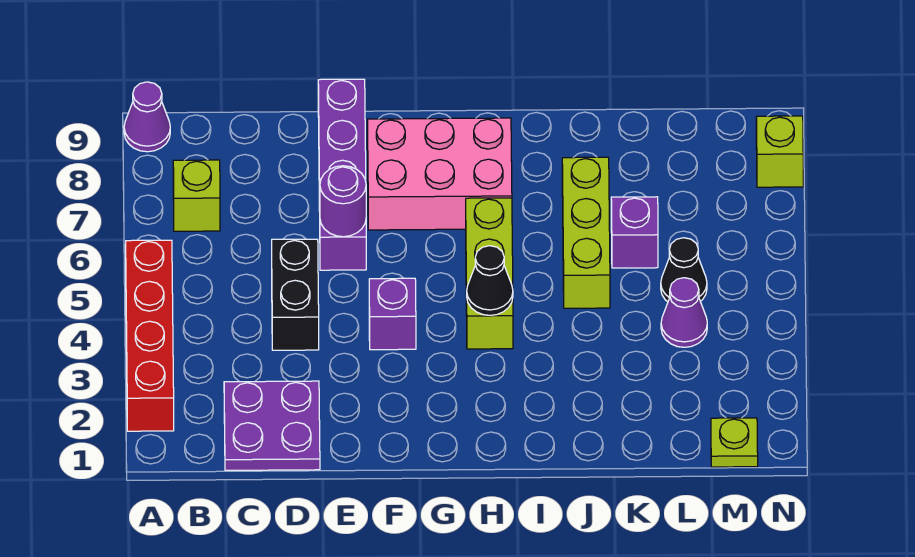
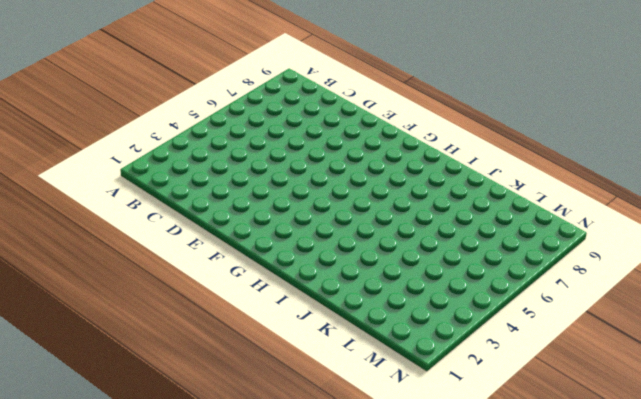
none -> red brick A2:A5 level 1
none -> purple cone A9 level 1
none -> lime brick B7 level 1

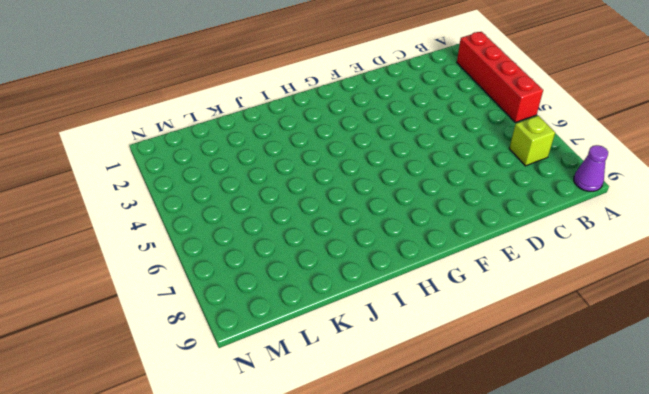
none -> purple plate C1:D2 level 1
none -> black brick D4:D5 level 1
none -> purple brick E6:E9 level 1

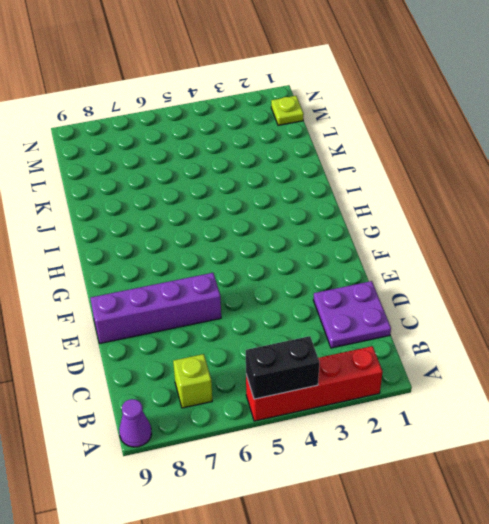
black brick A4:A5 level 2 -> black brick D4:D5 level 1
none -> purple brick F4 level 1
none -> pink brick F7:H8 level 1
none -> lime brick H4:H6 level 1

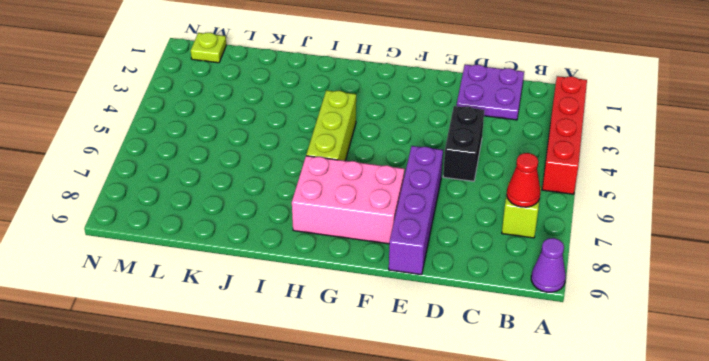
red cone B7 level 2 -> none
none -> purple brick F4 level 1
none -> lime brick J5:J7 level 1
none -> purple brick K6 level 1

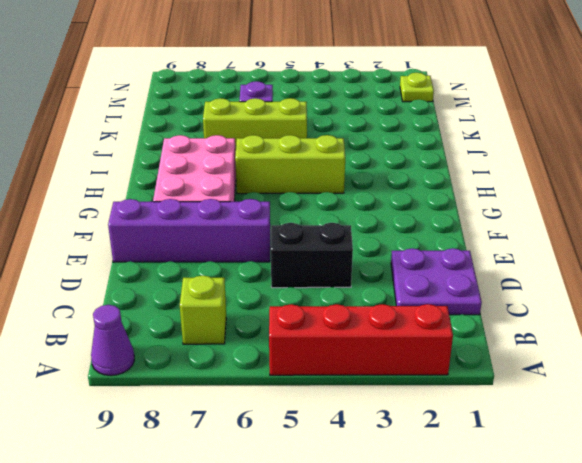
none -> purple brick F4 level 1
none -> purple cone L4 level 1
none -> black cone L5 level 1

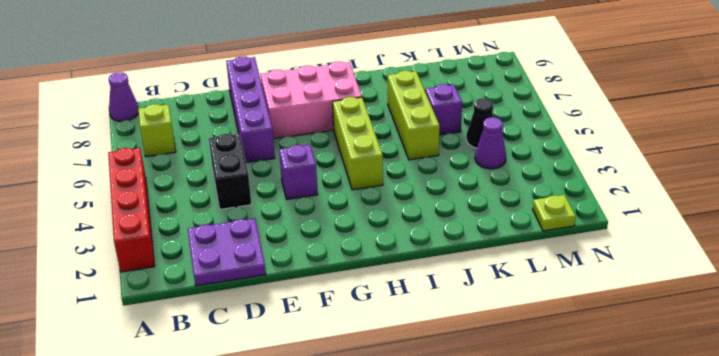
none -> lime brick N8 level 1
none -> purple round brick E6 level 2
none -> black cone H4 level 2

